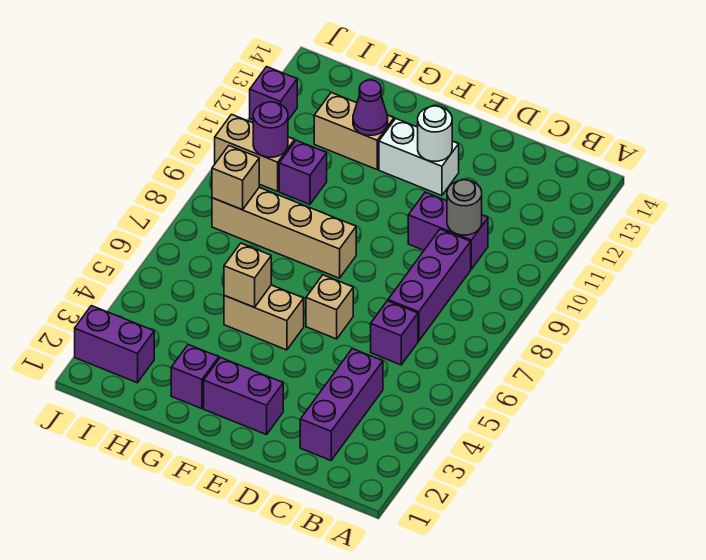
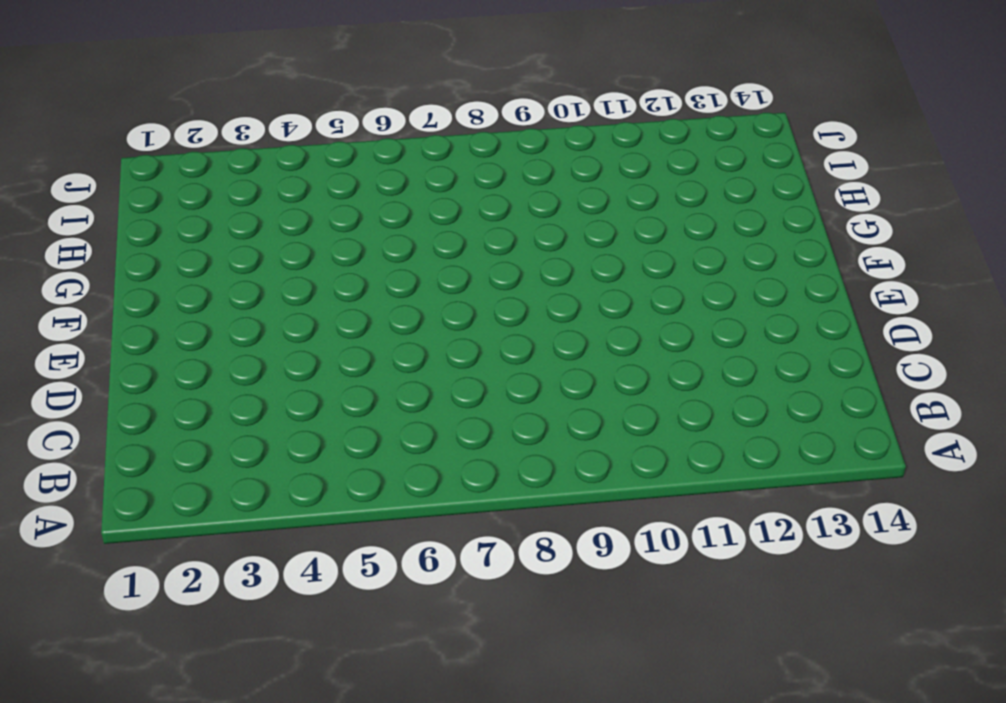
none -> purple brick C2:C4 level 1
none -> purple brick C6 level 1
none -> purple brick C7:C9 level 1

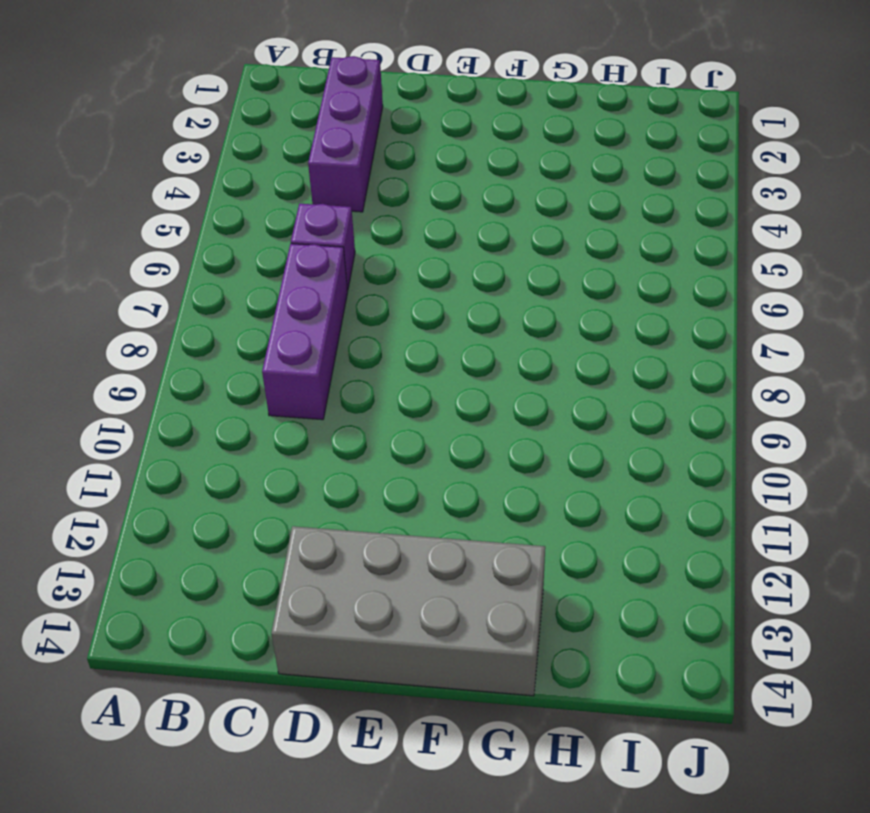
grey brick D13:G14 level 1 -> none
none -> purple brick C10:D10 level 1
none -> purple brick E2:F2 level 1
none -> tan brick E6 level 1

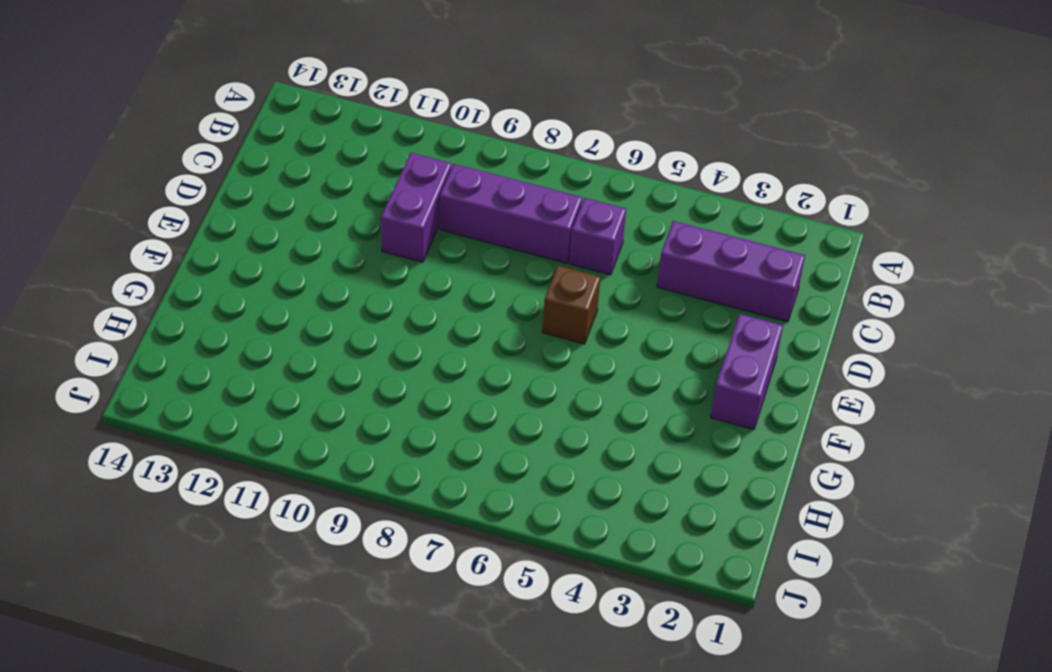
brown brick E6 level 1 -> tan brick E6 level 1
none -> white brick E12:F12 level 1
none -> tan brick F5:G5 level 1
none -> tan brick F8:I8 level 1

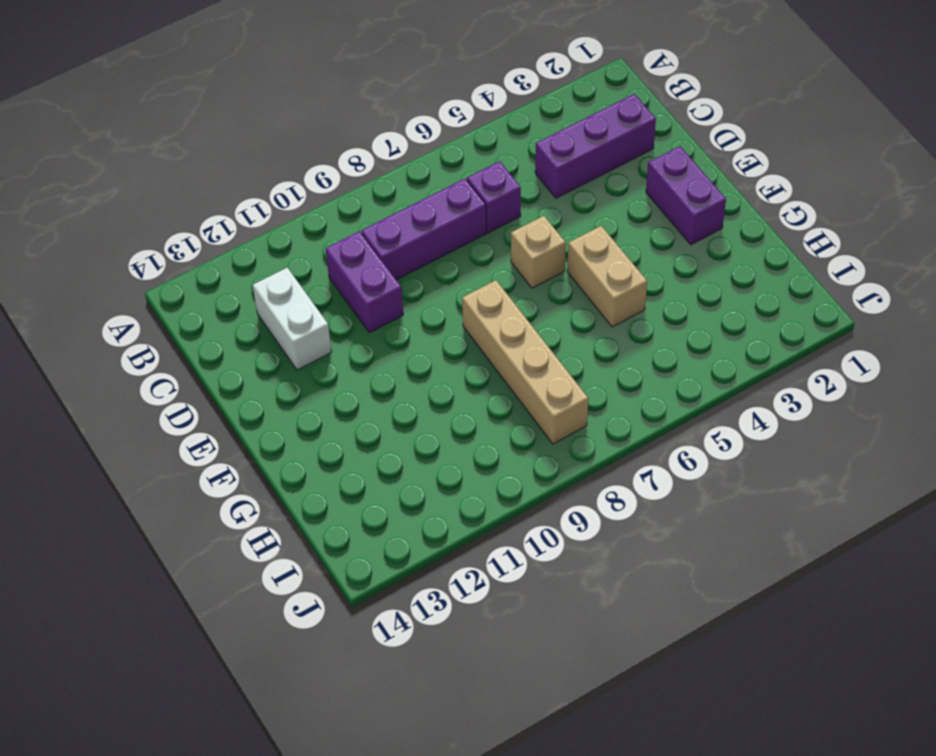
white brick C12:D12 level 1 -> white brick E12:F12 level 1
none -> purple brick G2 level 1
none -> tan brick G12:H12 level 1
none -> purple brick H10 level 1

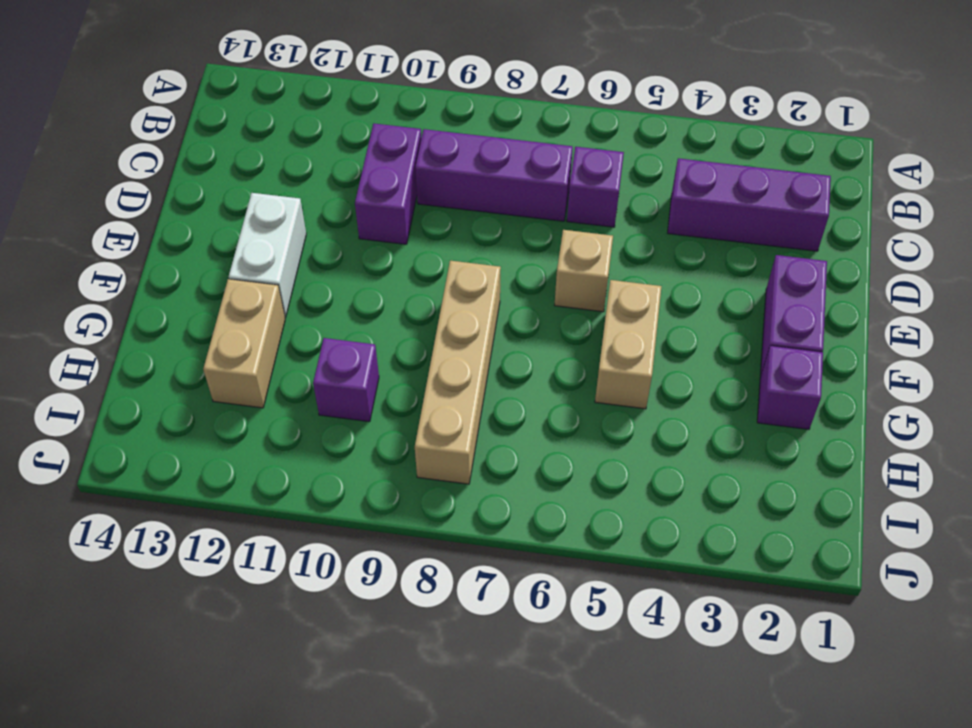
none -> purple brick I2:J2 level 1
none -> tan brick I10:J10 level 1
none -> purple brick J12 level 1

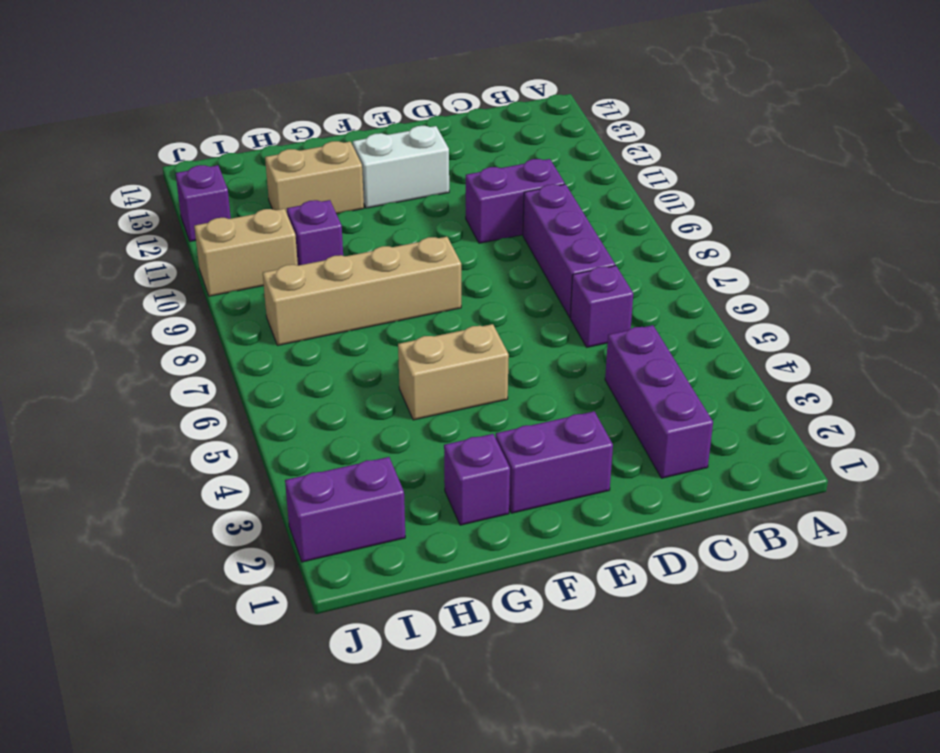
none -> tan brick E6 level 1
none -> grey round brick C10 level 2
none -> white round brick E12 level 2

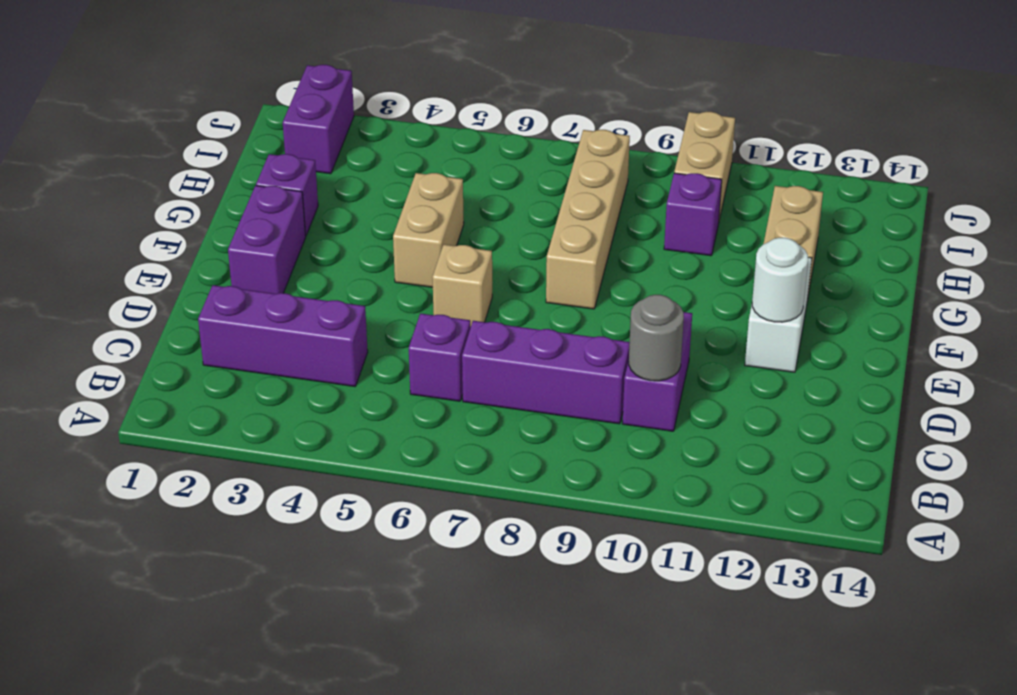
none -> purple brick J12 level 1
none -> tan brick G5 level 2
none -> purple cone G12 level 2

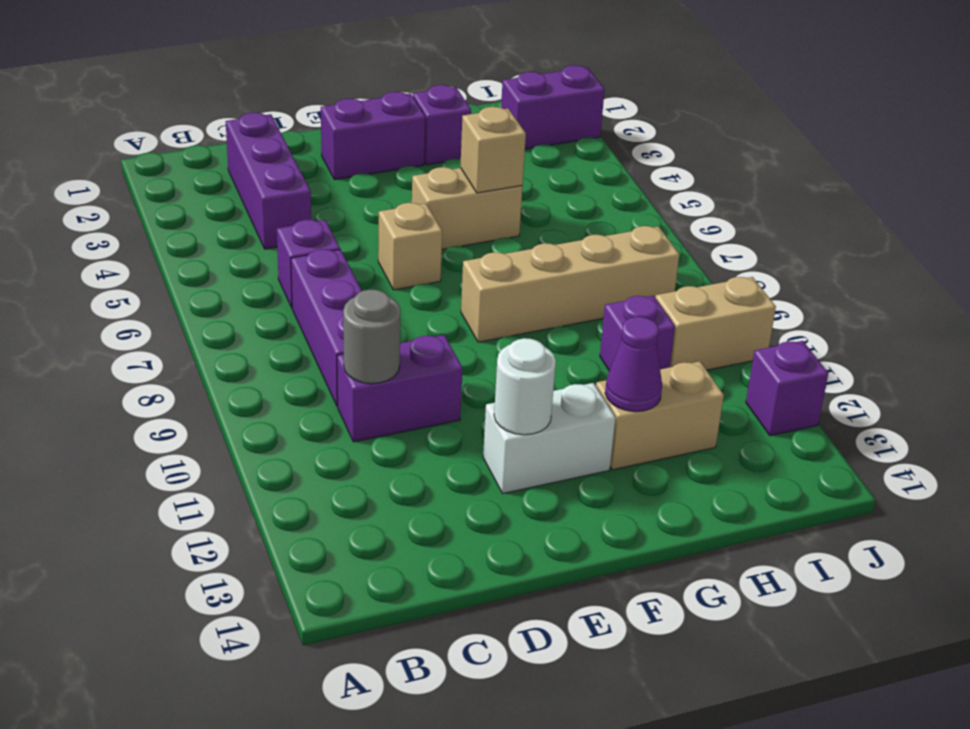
none -> tan brick I8 level 2
none -> purple round brick I10 level 2

